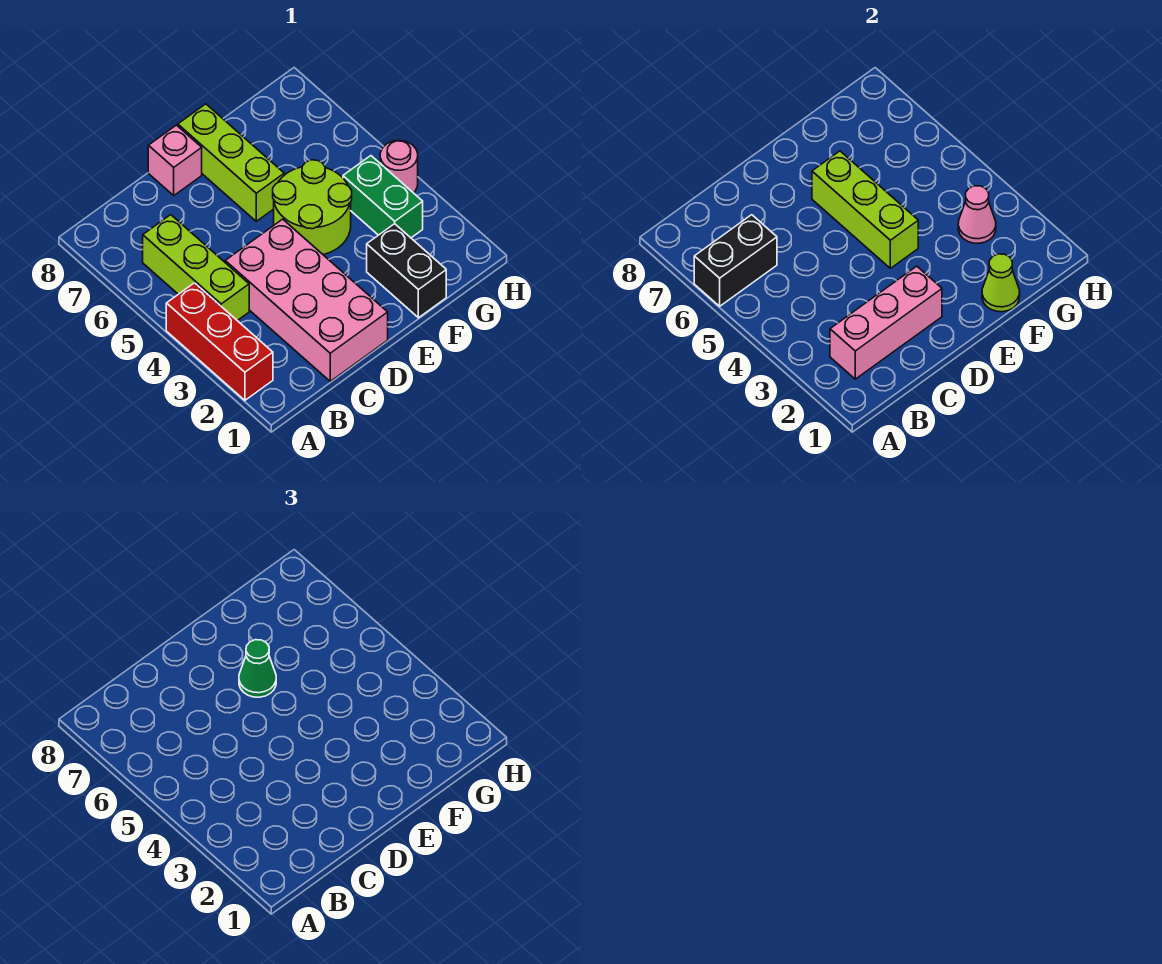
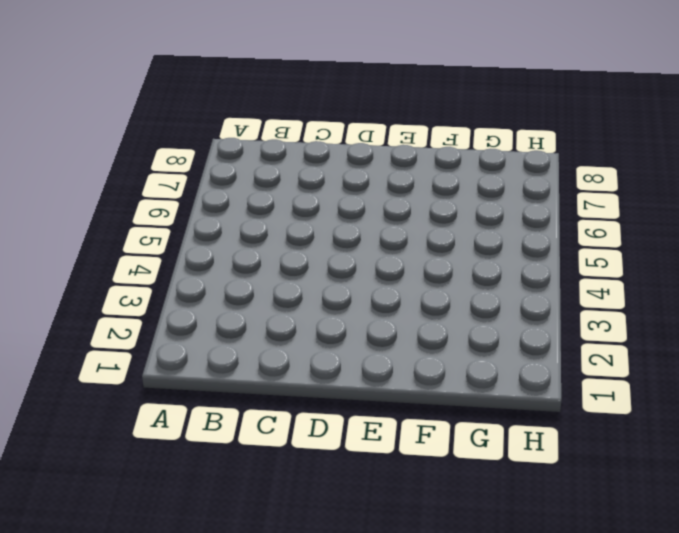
none -> red brick A2:A4 level 1
none -> lime brick B4:B6 level 1
none -> pink brick C1:D4 level 1

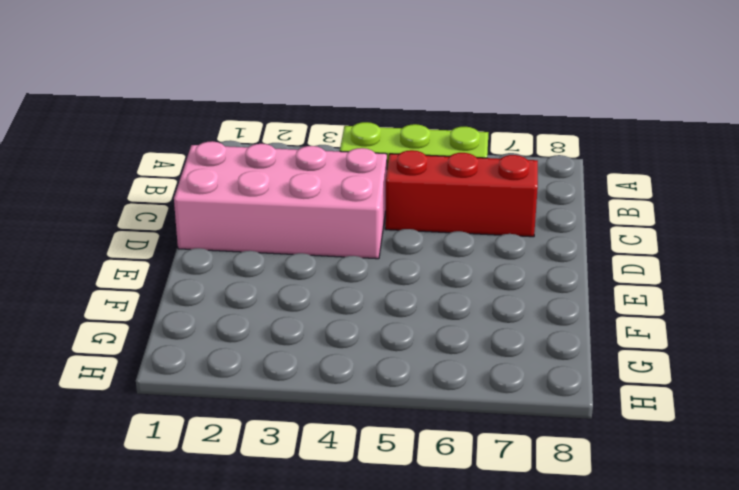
red brick C5:C7 level 1 -> red brick A2:A4 level 1
none -> pink brick D8 level 1
none -> lime round brick E4:F5 level 1
none -> lime brick E6:E8 level 1

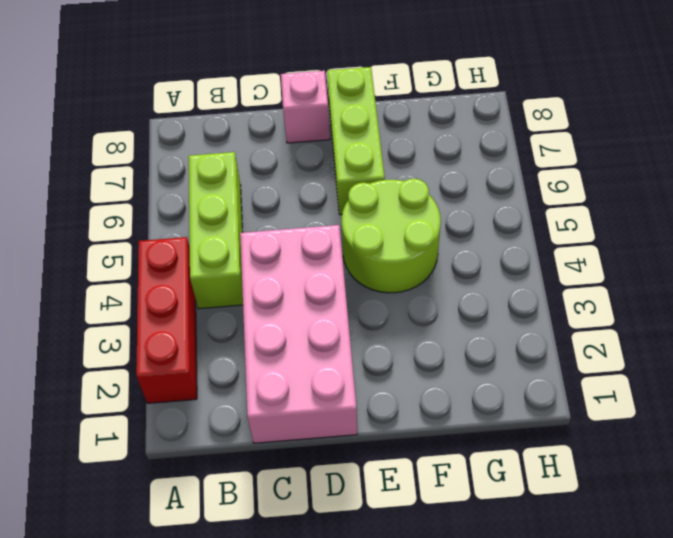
none -> black brick F1:F2 level 1
none -> green brick G3:G4 level 1
none -> pink round brick H4 level 1

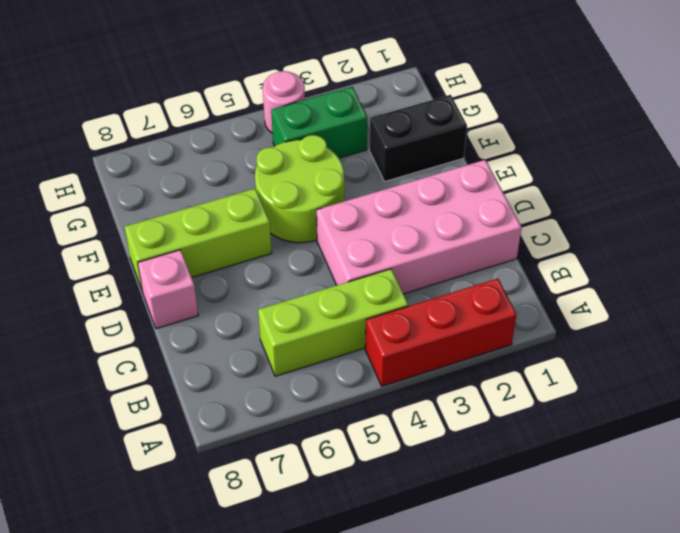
none -> black brick A6:B6 level 2
none -> pink brick B2:D2 level 2
none -> lime brick E4:E6 level 2

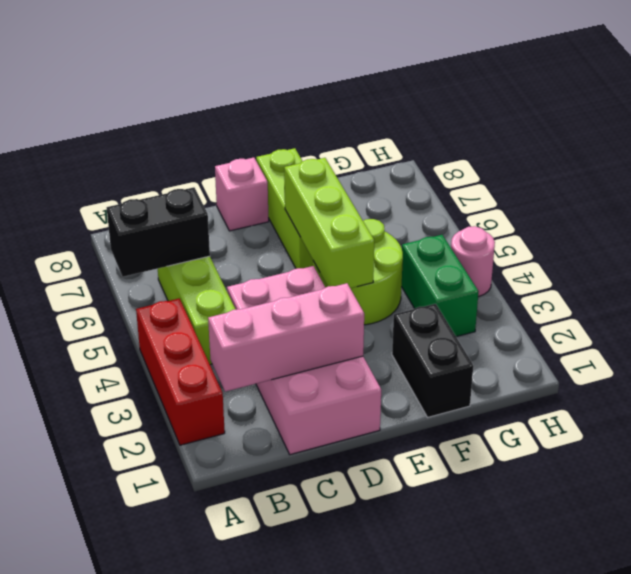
none -> lime cone F1 level 2
none -> pink cone G3 level 2
none -> green cone E6 level 3

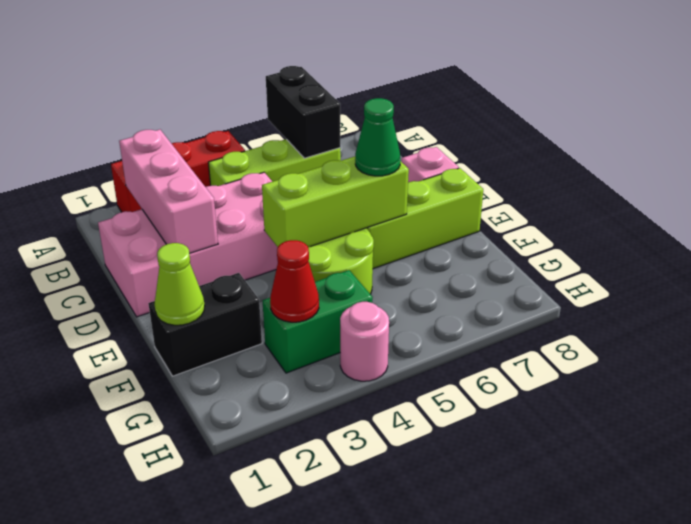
red cone G3 level 2 -> pink cone G3 level 2

